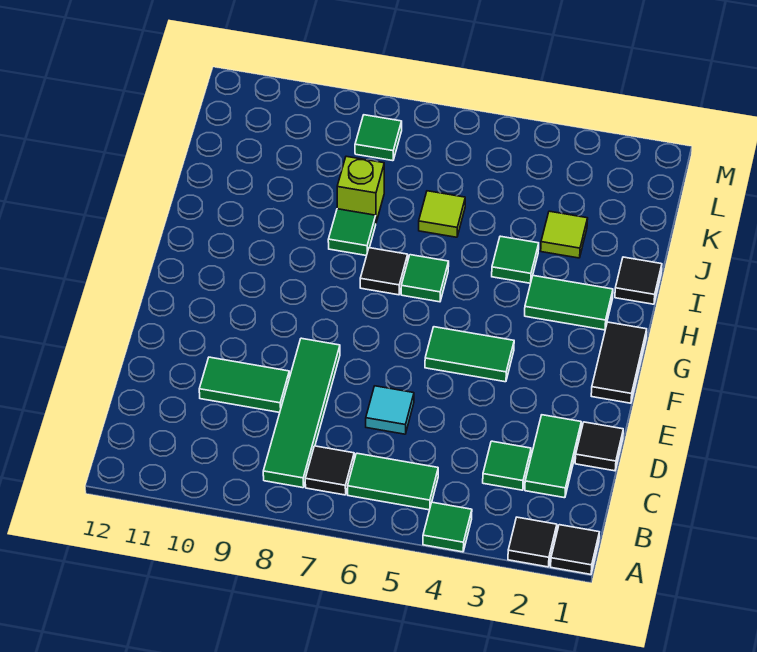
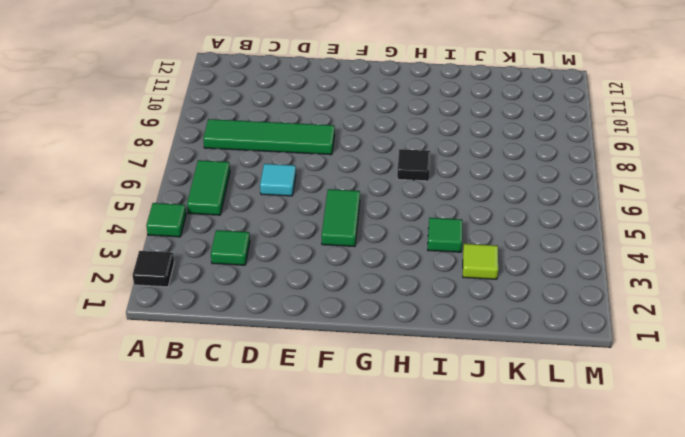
none -> black tile A1 level 1
none -> black tile B7 level 1
none -> green tile C2:D2 level 1

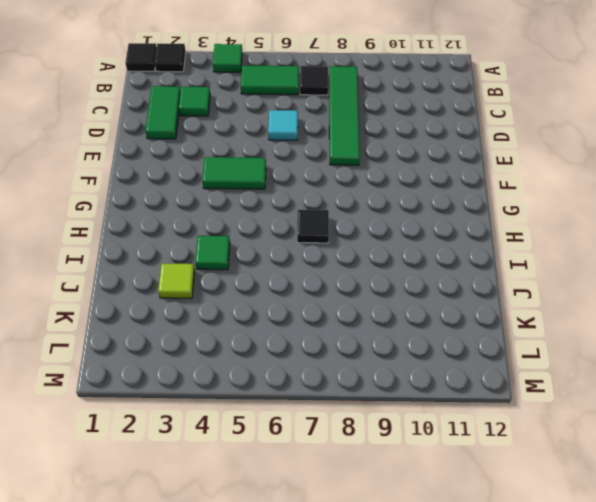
none -> black tile D1 level 1
none -> green tile D9:D10 level 1
none -> black tile F1:G1 level 1

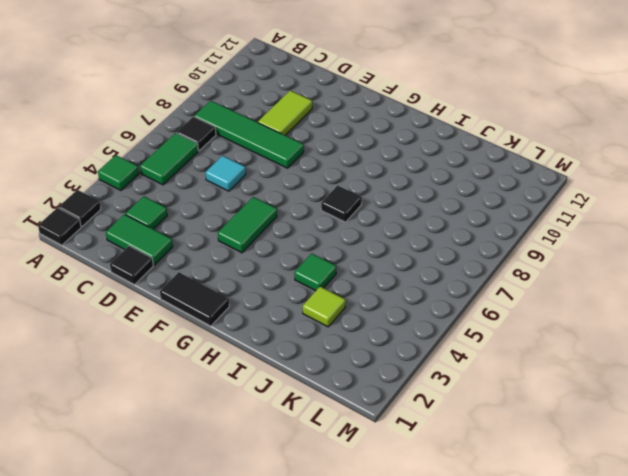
lime tile D9:D10 level 1 -> green tile D9:D10 level 1
none -> green tile H2:H3 level 1
none -> green tile H6 level 1
none -> black tile I1 level 1

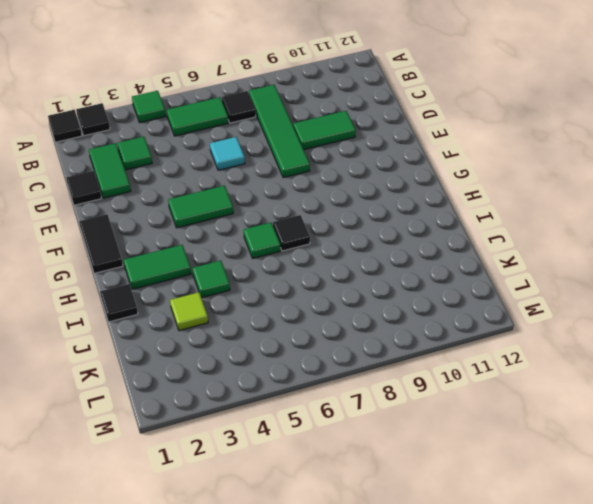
none -> green tile I8 level 1
none -> lime tile J6 level 1
none -> lime brick J8 level 1

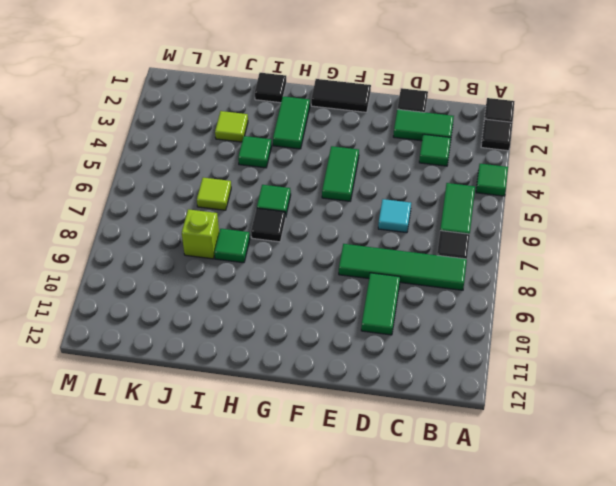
none -> green tile L8 level 1

